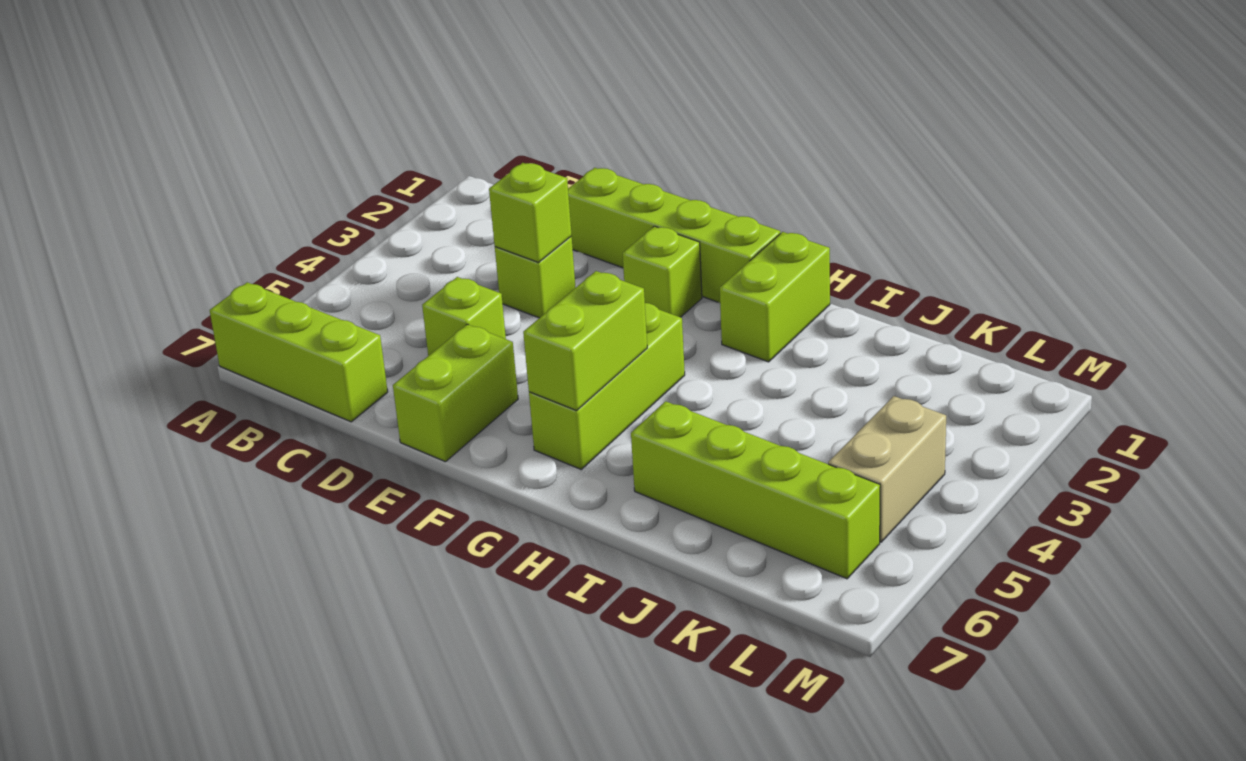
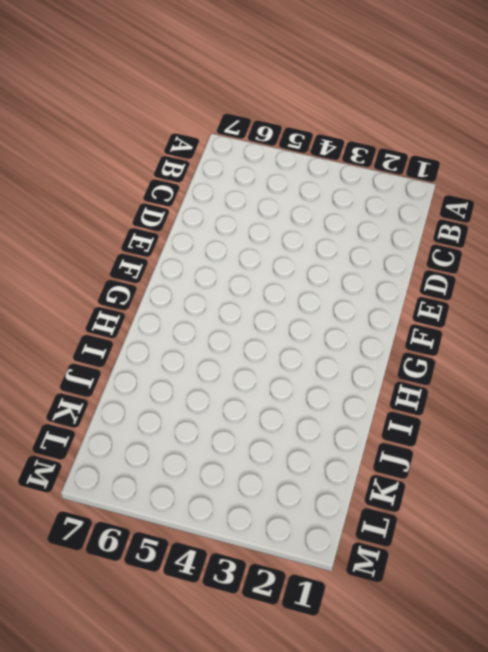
none -> lime brick A7:C7 level 1
none -> lime brick D1:G1 level 1
none -> lime brick D3 level 1

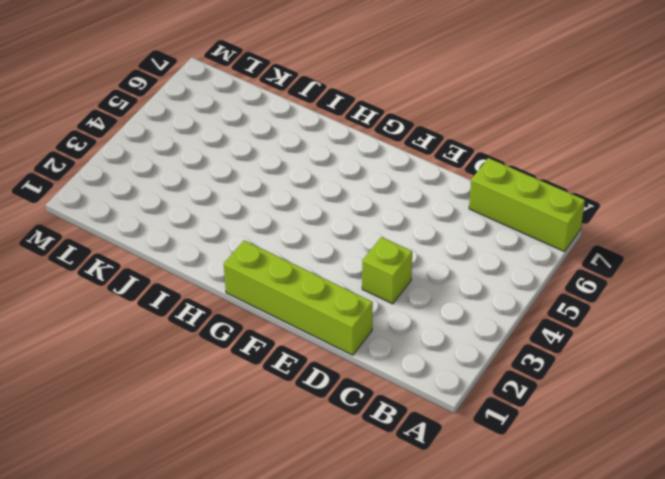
none -> lime brick D5 level 1
none -> lime brick E6:E7 level 1
none -> lime brick F2 level 1

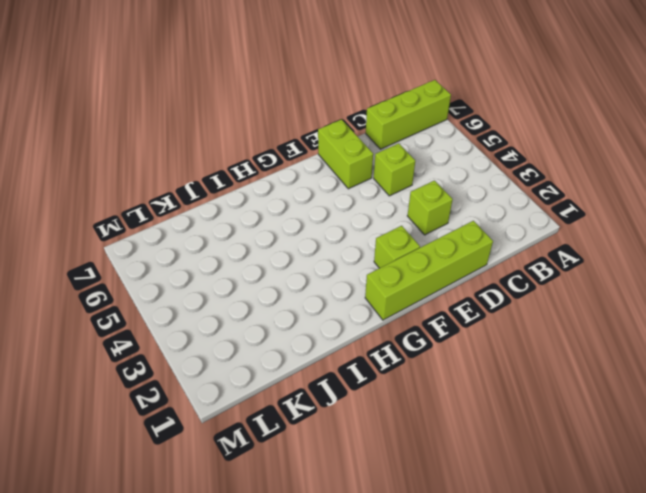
none -> lime brick G4:G6 level 1
none -> lime brick H1:H2 level 1
none -> lime brick I6:L6 level 1

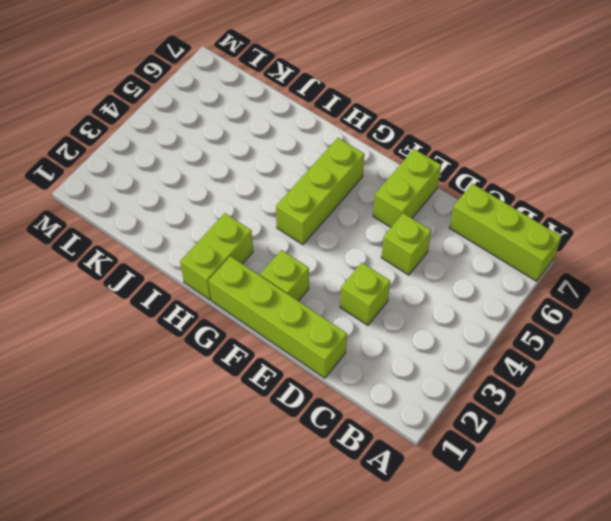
none -> lime brick I6:L6 level 1
none -> tan brick L4:L5 level 1
none -> lime brick D3 level 2

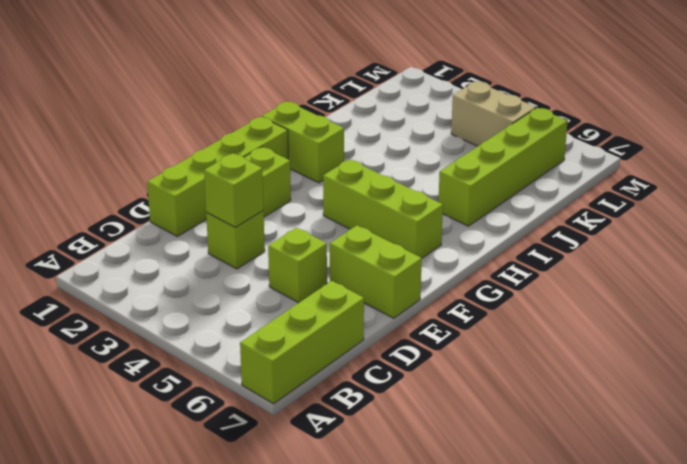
none -> lime brick G5:G6 level 2

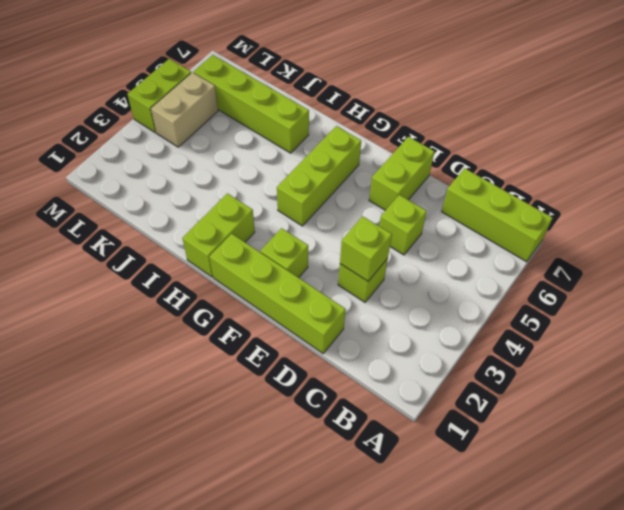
lime brick M4:M5 level 1 -> lime brick G5:G6 level 2

